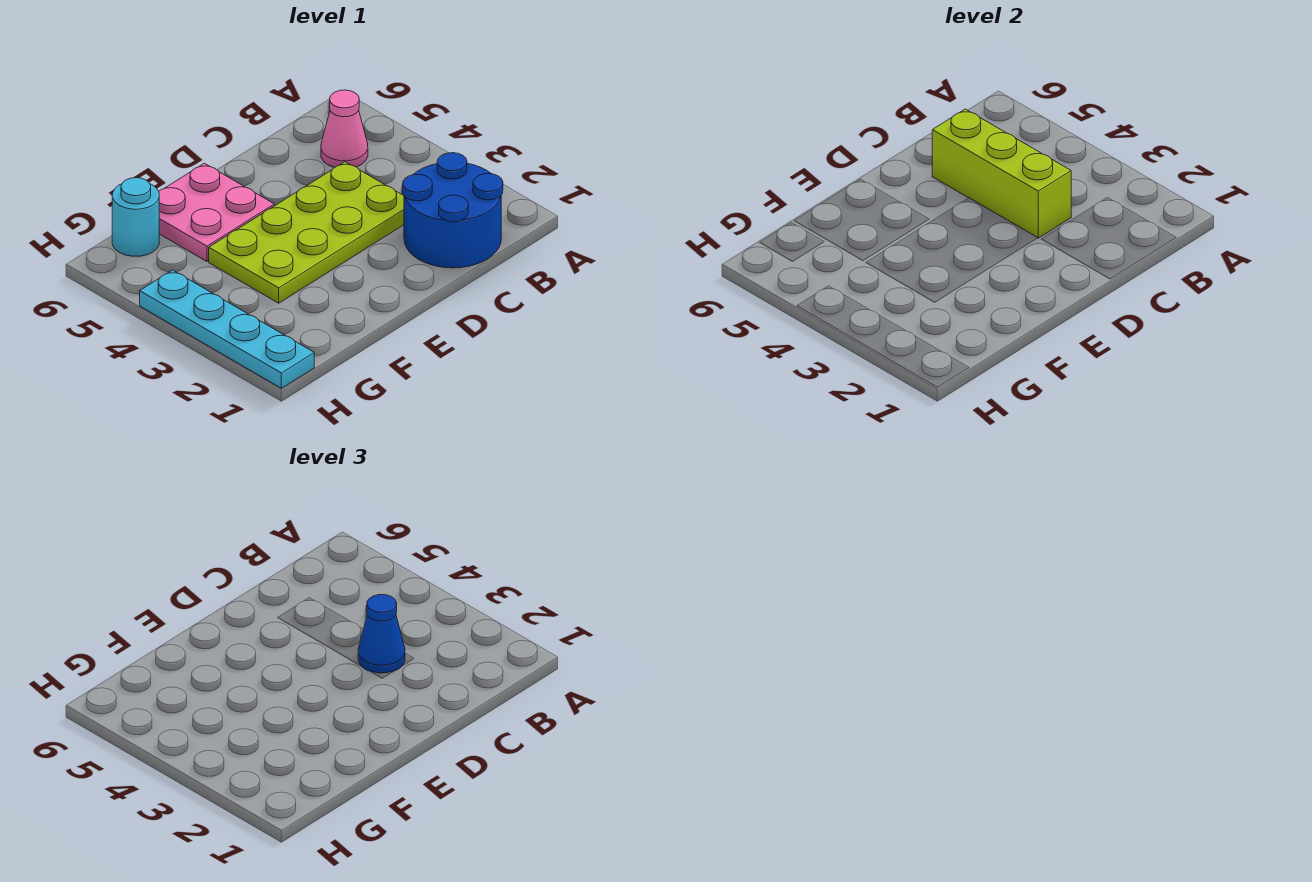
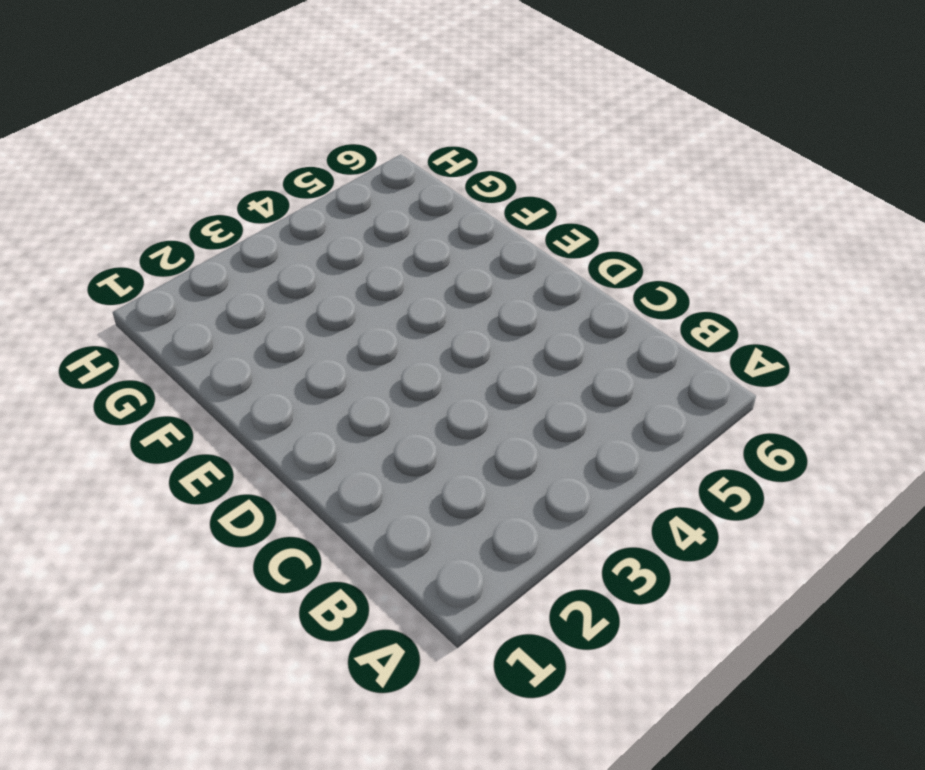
none -> blue round brick B1:C2 level 1
none -> pink cone B5 level 1

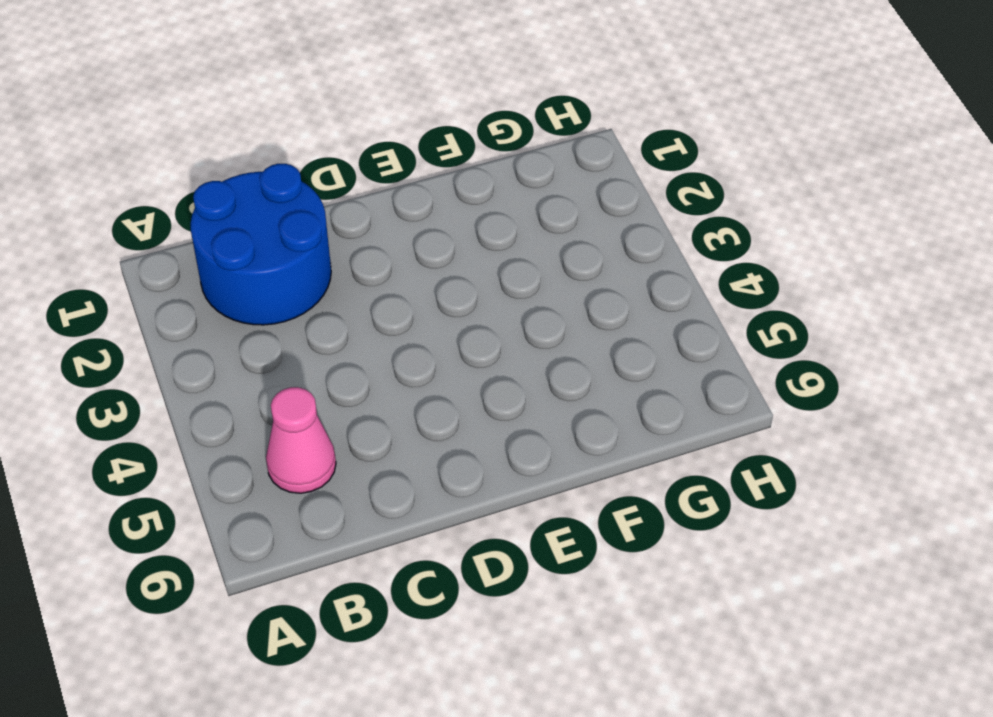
none -> lime plate C3:F4 level 1
none -> pink plate E5:F6 level 1

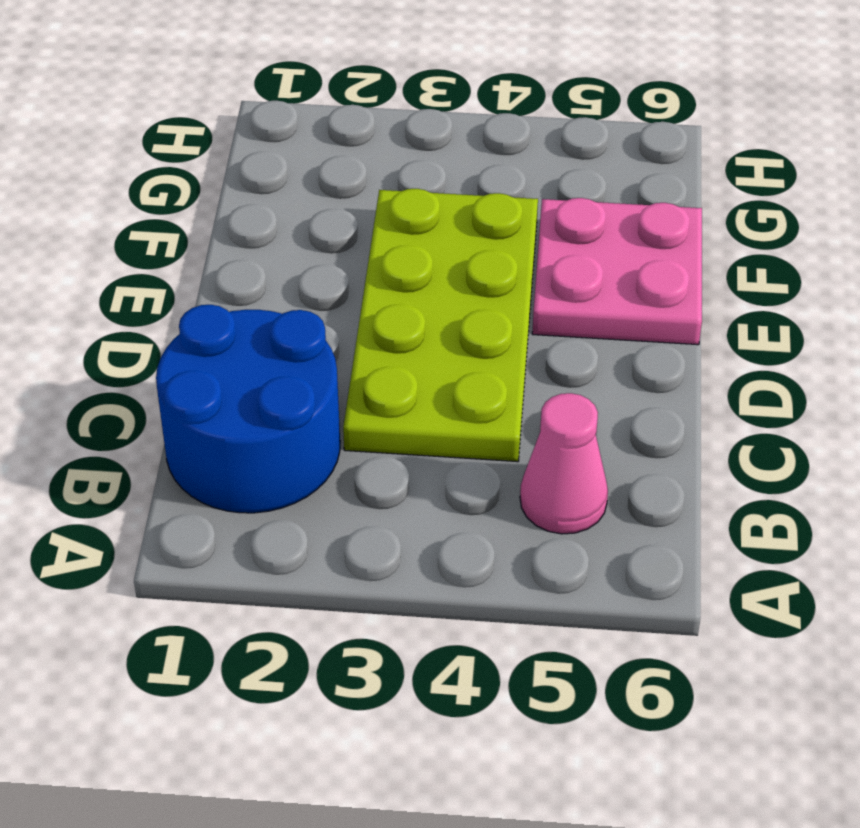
none -> cyan round brick G6 level 1
none -> cyan plate H1:H4 level 1

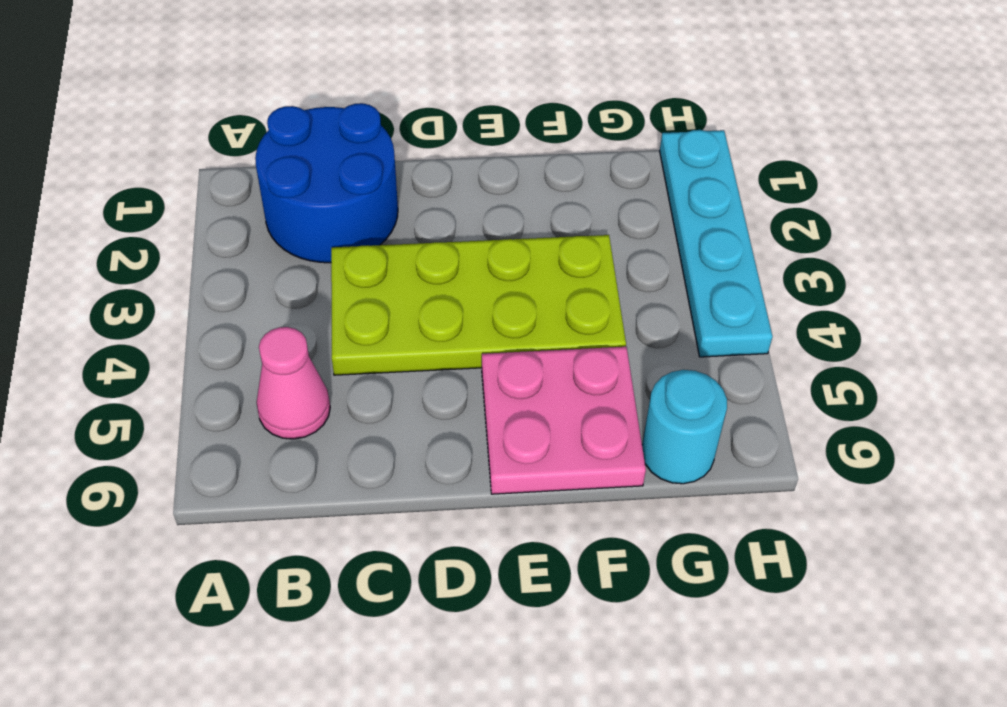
none -> lime brick C3:C5 level 2
none -> blue cone C3 level 3

